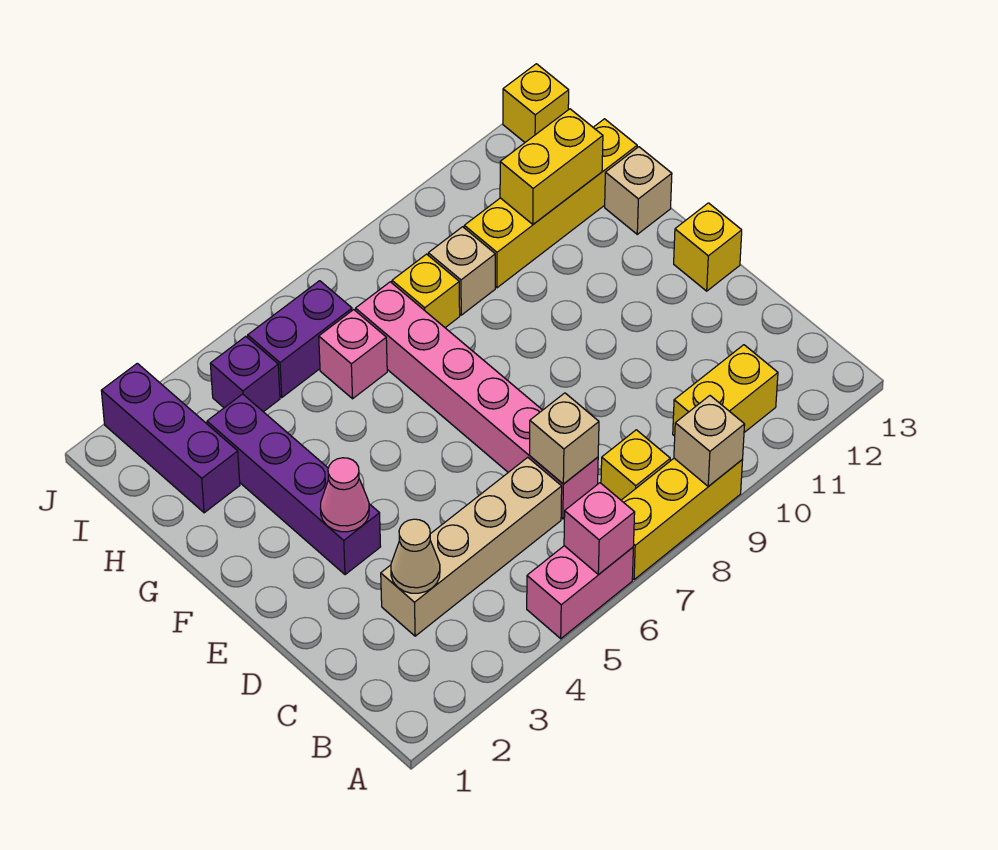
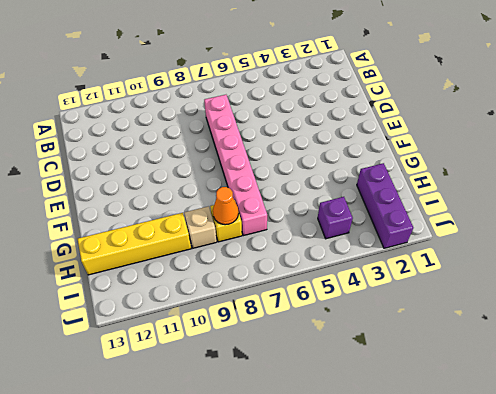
orange cone H8 level 2 -> none
none -> pink brick A5:A6 level 1
none -> yellow brick A7:A9 level 1
none -> yellow brick B8 level 1

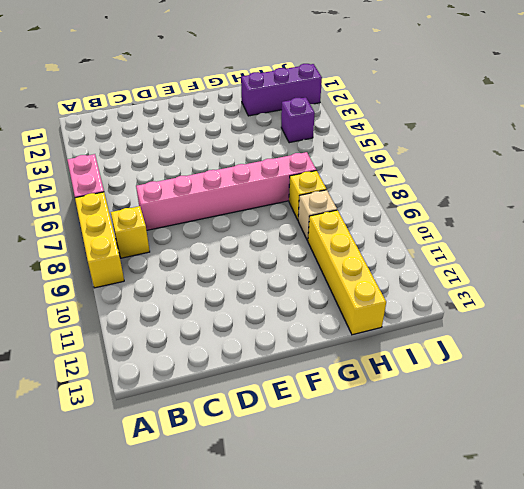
none -> yellow brick B10:B11 level 1
none -> tan brick C3:C6 level 1
none -> purple brick E3:H3 level 1

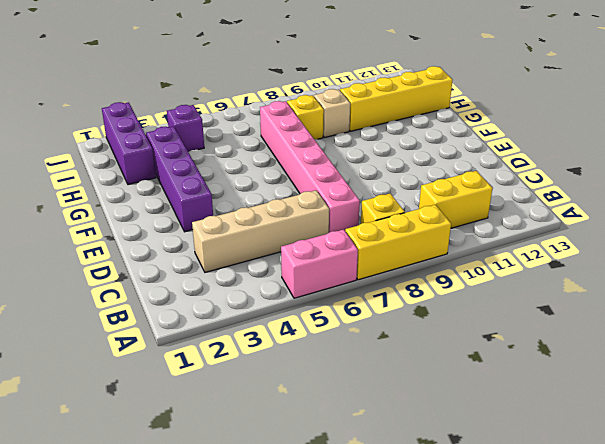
none -> yellow brick E13 level 1
none -> tan brick G13 level 1
none -> pink brick H6 level 1

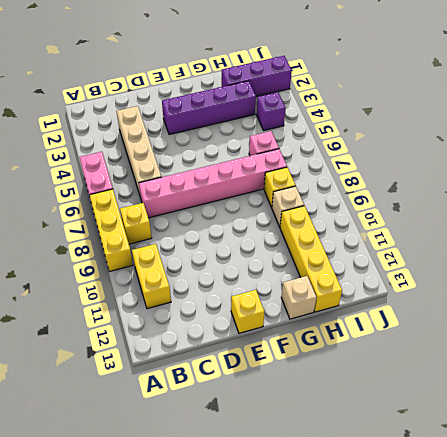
none -> purple brick I5:I6 level 1
none -> yellow brick J13 level 1
none -> pink brick A6 level 2

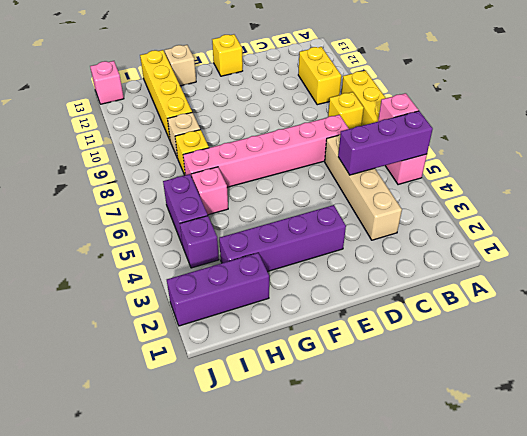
purple brick A5:C5 level 2 -> none
pink brick J13 level 1 -> yellow brick J13 level 1
none -> tan brick A9 level 2
none -> tan cone C3 level 2
none -> tan brick C7 level 2

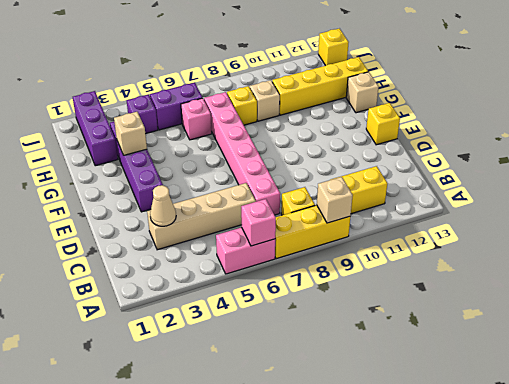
tan brick G3 level 2 -> tan brick C7 level 2
none -> pink cone E3 level 2
none -> yellow brick H11:H12 level 2

